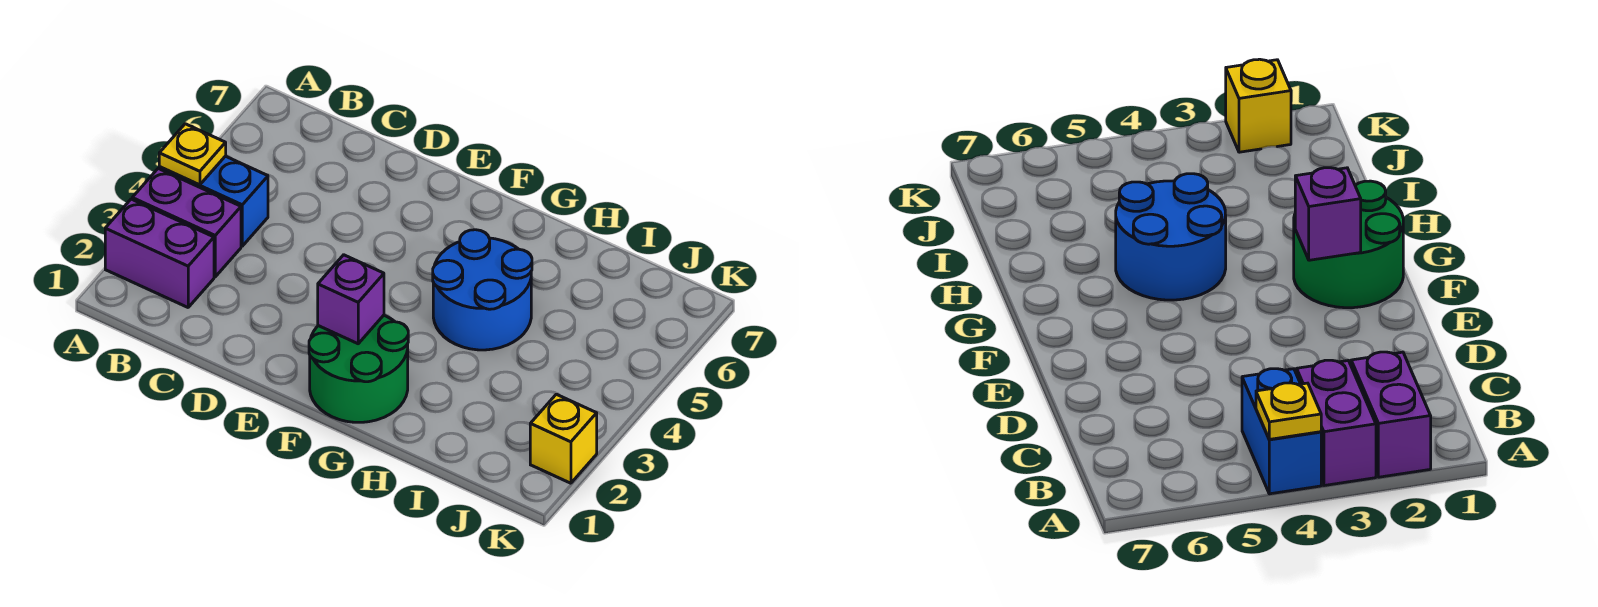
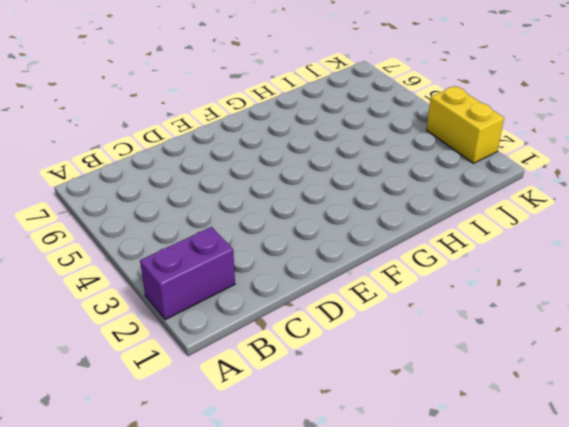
yellow brick K2:K3 level 1 -> yellow brick K2 level 1
none -> purple brick A3:B3 level 1
none -> blue brick A4:B4 level 1

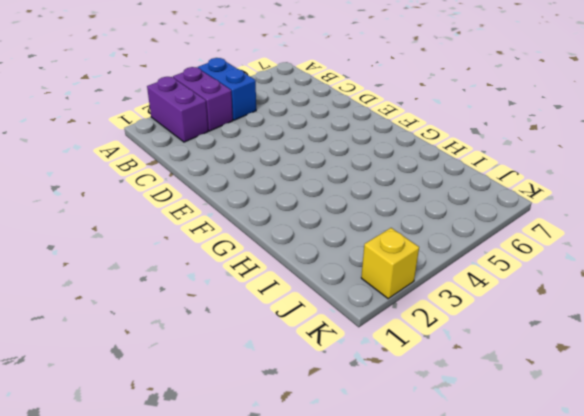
none -> green round brick F1:G2 level 1
none -> blue round brick G4:H5 level 1

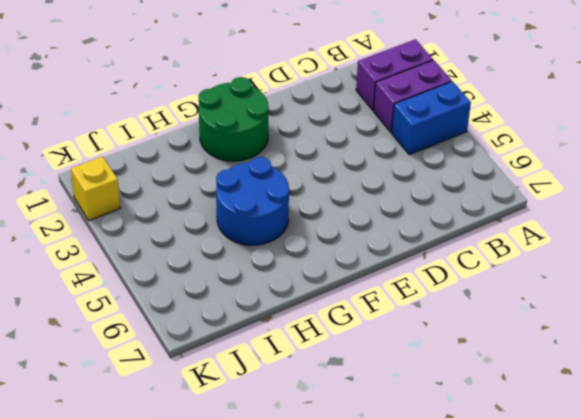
none -> yellow plate A4 level 2
none -> purple brick F2 level 2

